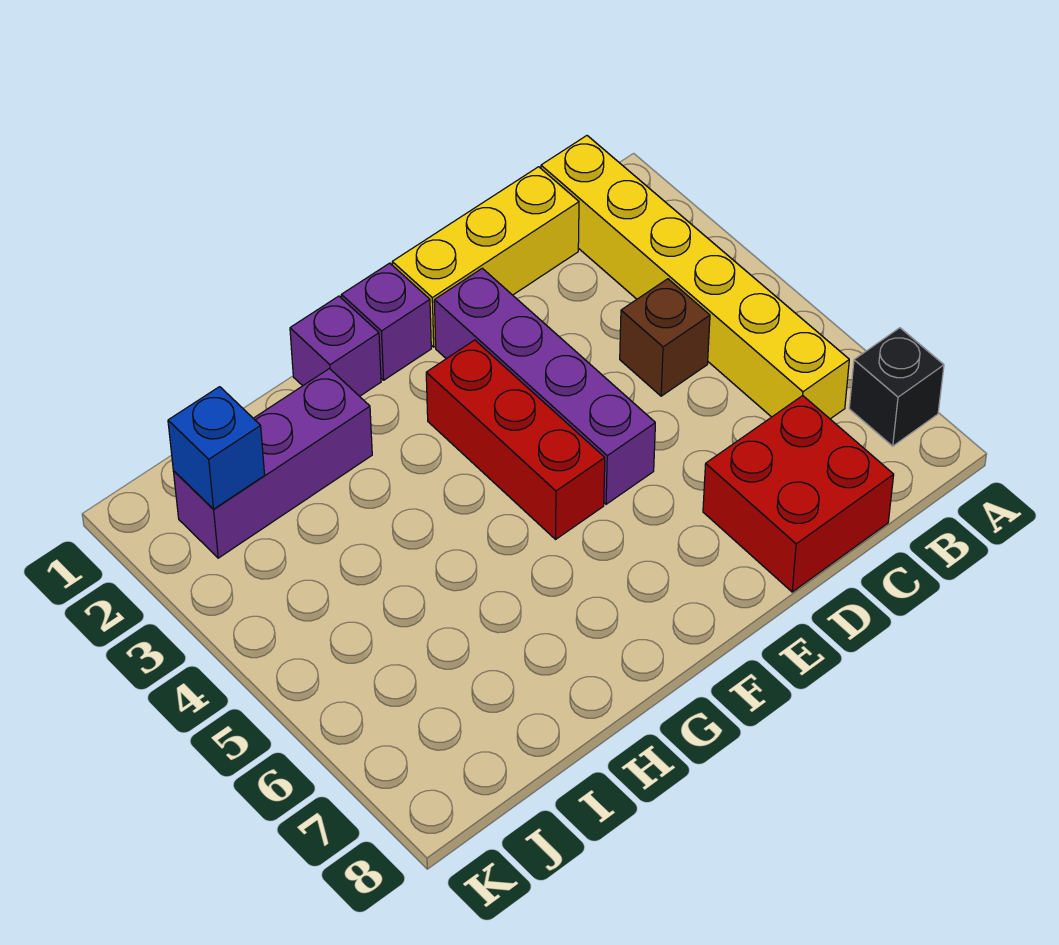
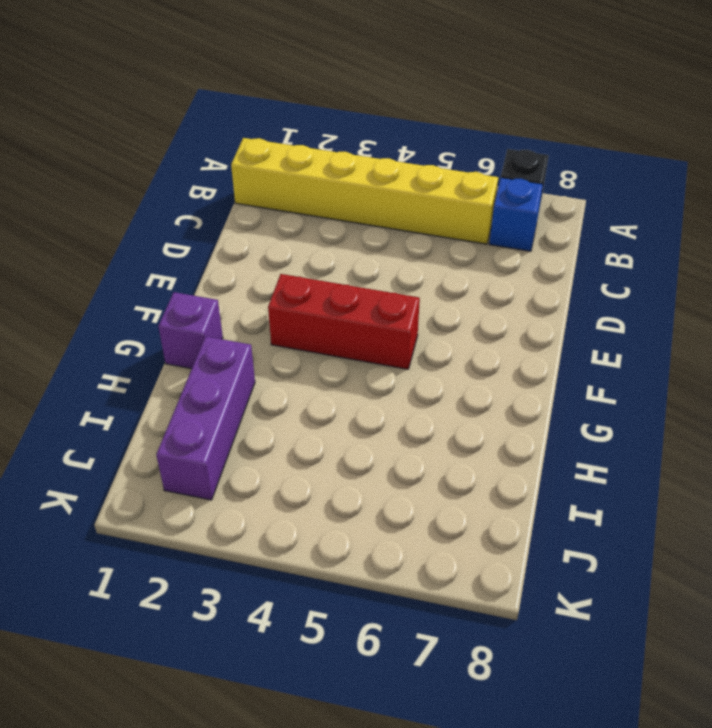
blue brick B7 level 1 -> blue brick J2 level 2
none -> yellow brick C1:E1 level 1
none -> brown brick C4 level 1

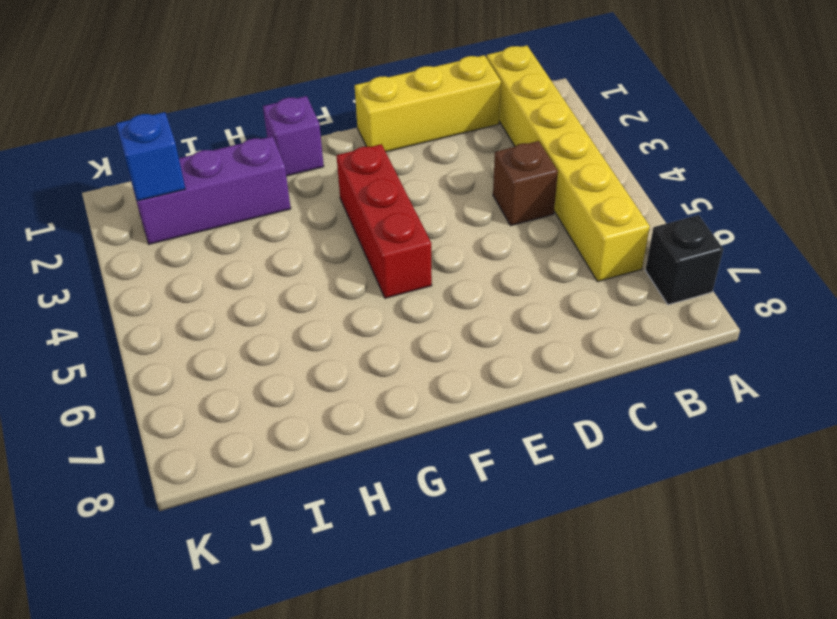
none -> red brick C7:D8 level 1
none -> purple brick E2:E5 level 1

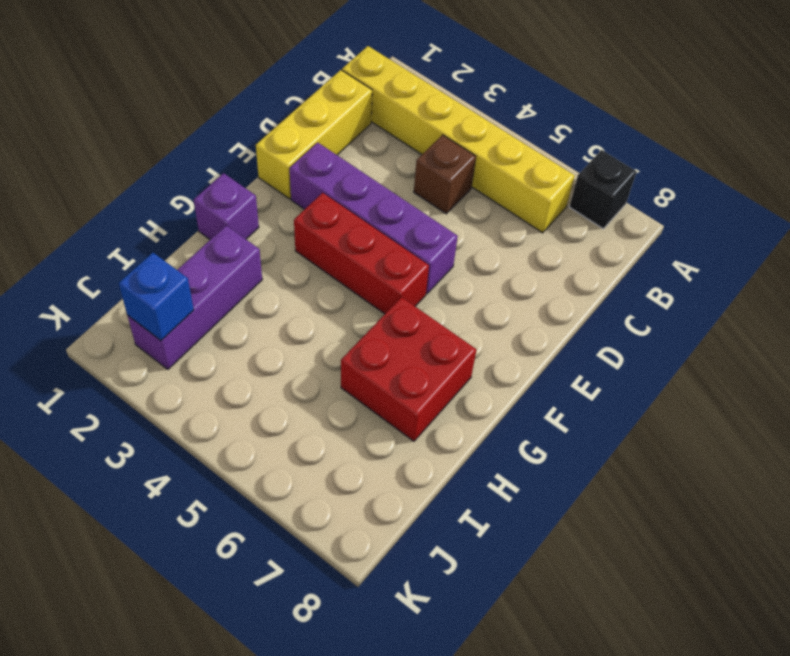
red brick G6:H7 level 1 -> red brick C7:D8 level 1
none -> purple brick F1 level 1

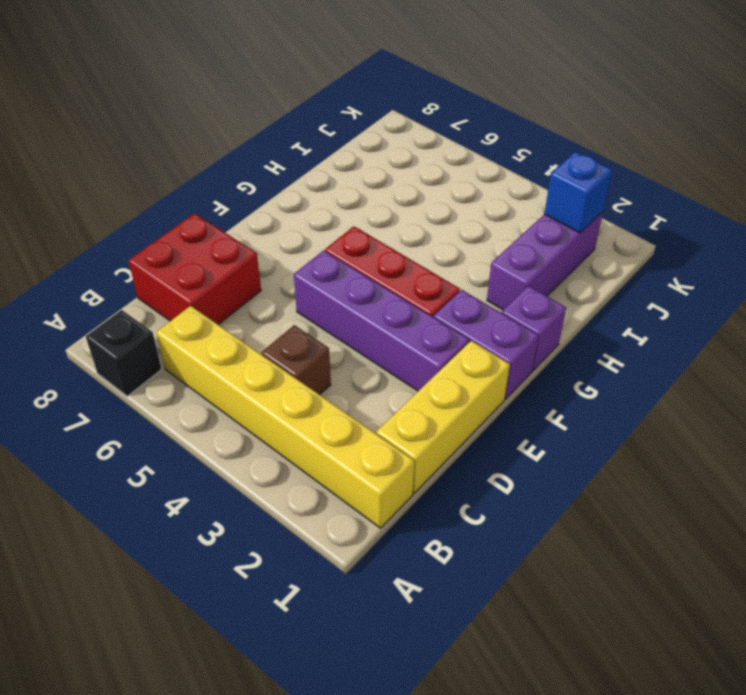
purple brick F1:F2 level 1 -> purple brick F1 level 1

